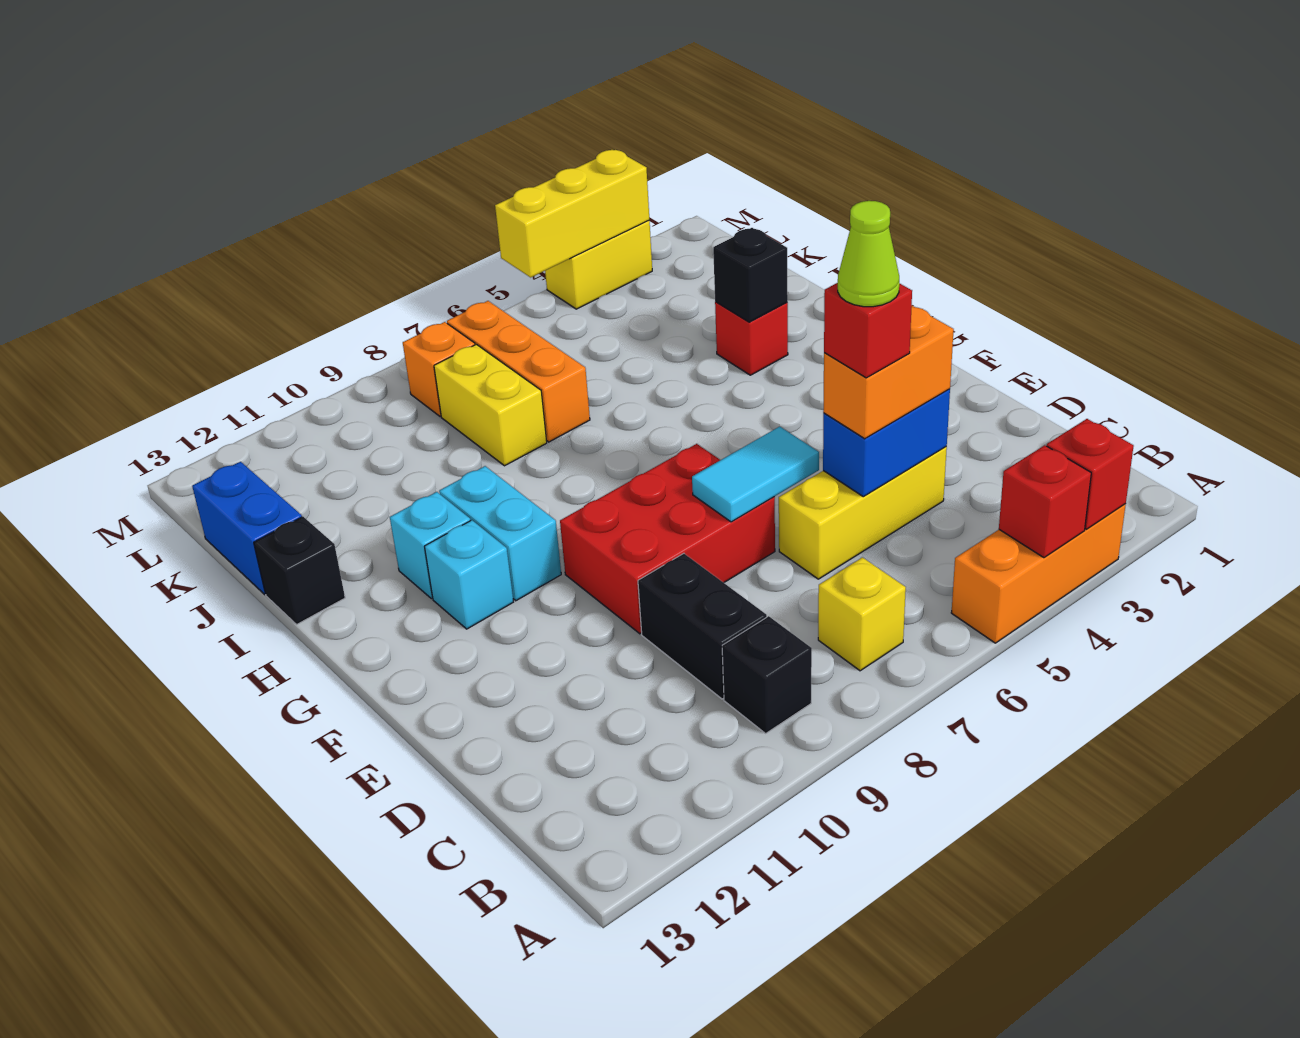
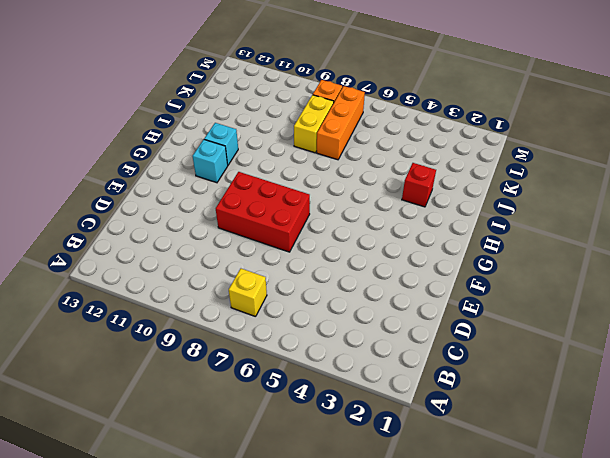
none -> orange brick A3:A5 level 1
none -> black brick B9 level 1
none -> black brick C9:D9 level 1

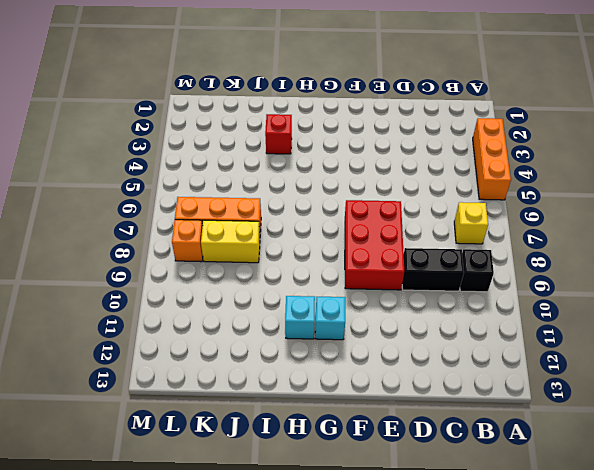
none -> yellow brick D4:D6 level 1
none -> cyan brick G10:H10 level 1
none -> black brick I13 level 1

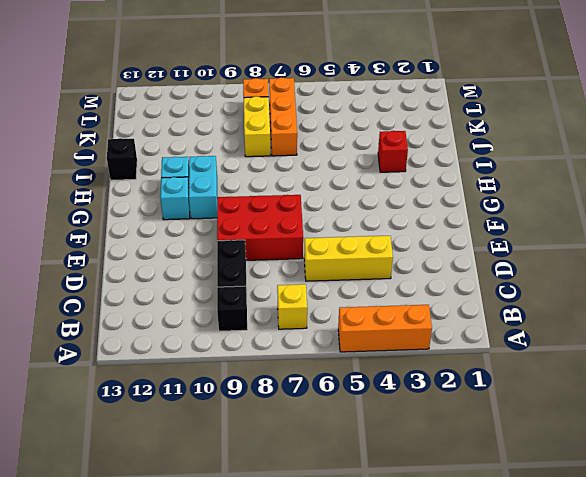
none -> blue brick J13:K13 level 1
none -> yellow brick M3:M4 level 1
none -> red brick A3 level 2

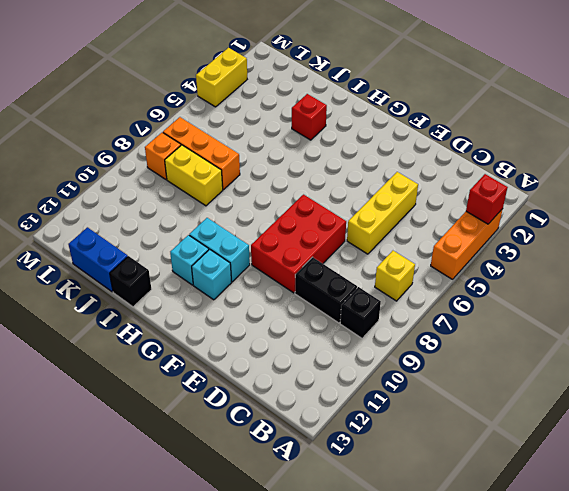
none -> red brick A4 level 2
none -> blue brick D4:D5 level 2
none -> cyan tile E6:E7 level 2

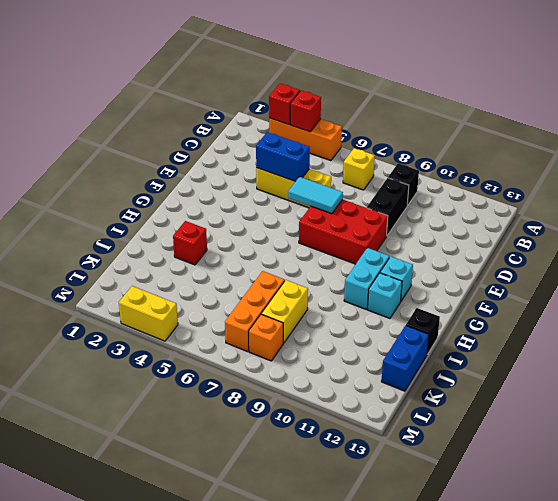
none -> black brick I3 level 2
none -> yellow brick M3:M5 level 2
none -> orange brick D4:D5 level 3

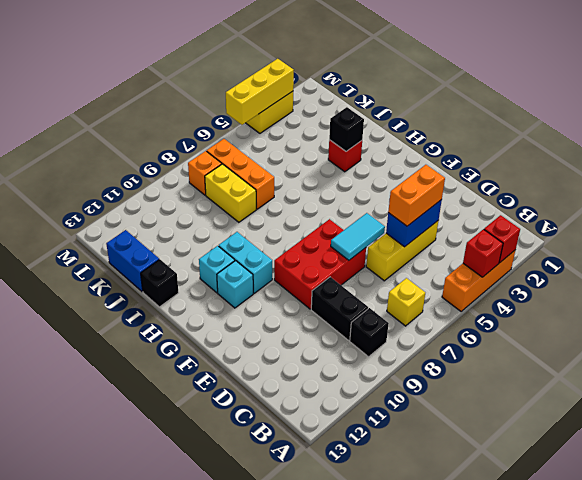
none -> red brick D5 level 4
none -> lime cone D5 level 5

